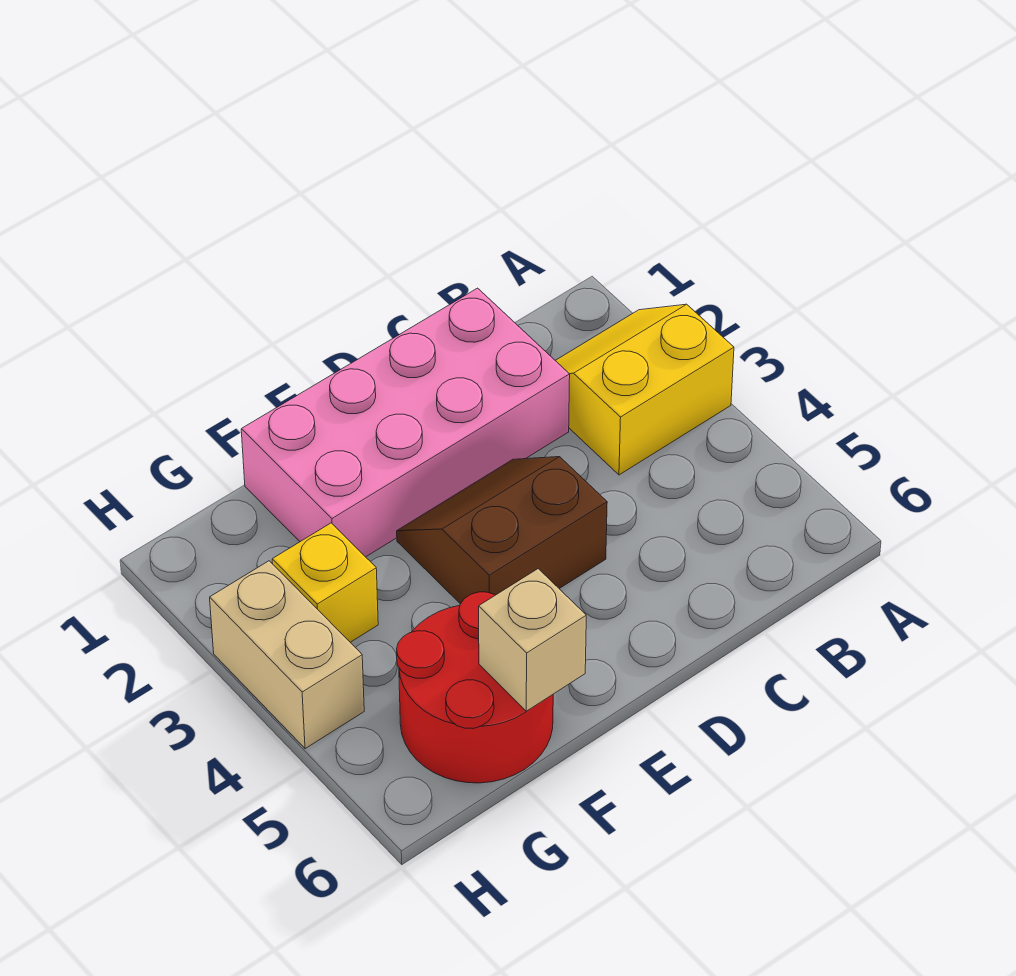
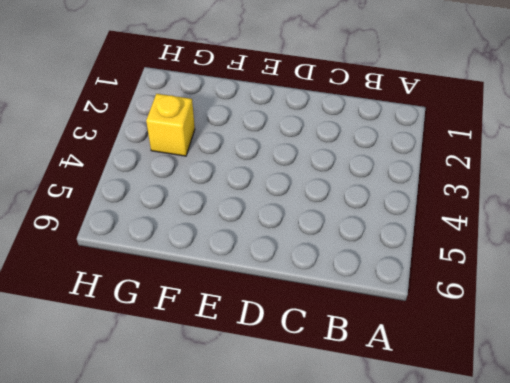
none -> yellow slope A2:B3 level 1 top 3
none -> pink brick C1:F2 level 1

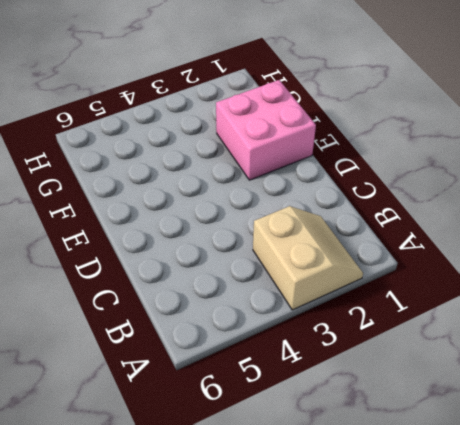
tan slope A2:B3 level 1 top 3 -> yellow slope A2:B3 level 1 top 3
pink brick E1:F2 level 1 -> pink brick C1:F2 level 1
none -> brown slope D3:E4 level 1 top 4
none -> red round brick F5:G6 level 1

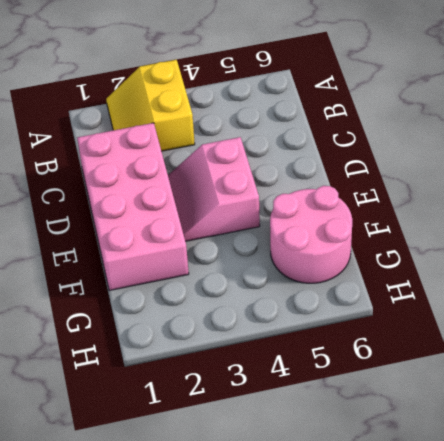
pink slope D3:E4 level 1 top 4 -> brown slope D3:E4 level 1 top 4
pink round brick F5:G6 level 1 -> red round brick F5:G6 level 1
none -> yellow brick G3 level 1
none -> tan brick H3:H4 level 1

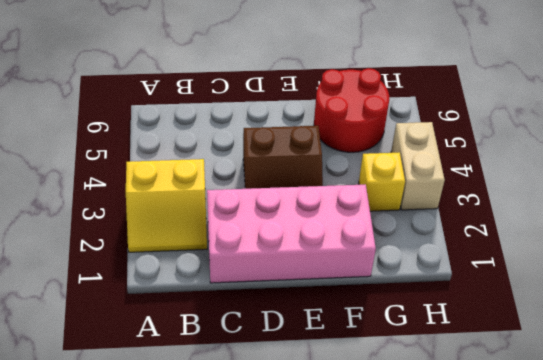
none -> tan brick F6 level 2

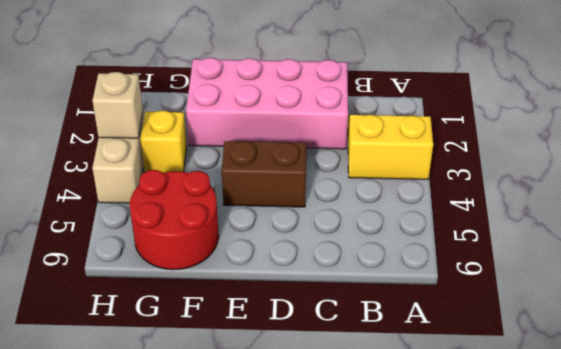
tan brick H3 level 2 -> tan brick F6 level 2

